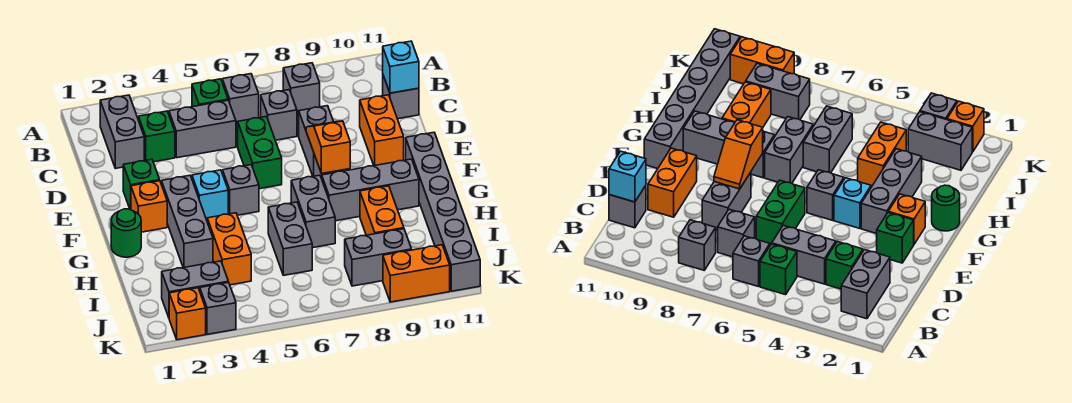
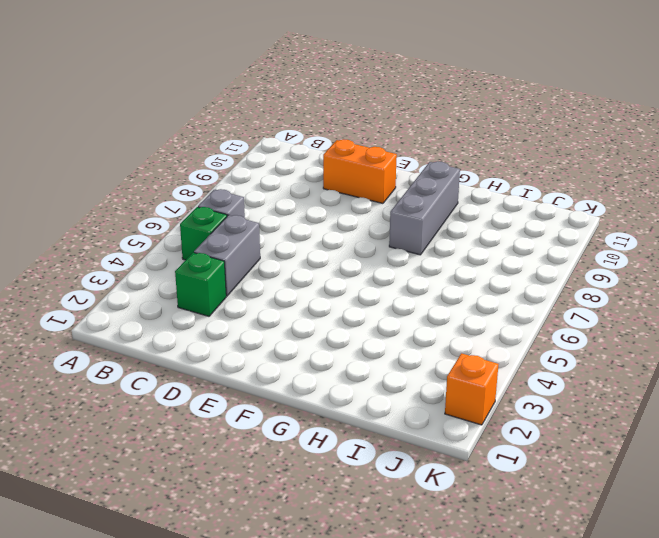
none -> grey brick B2:C2 level 1
none -> grey brick B8 level 1
none -> grey brick C7 level 1
none -> grey brick C11 level 1

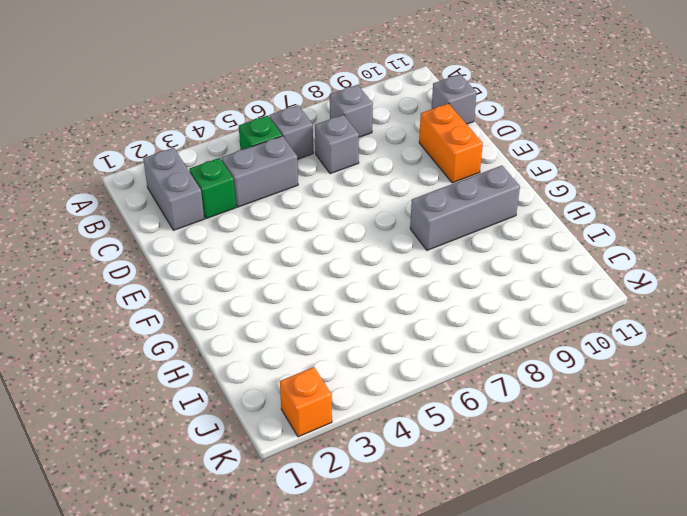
none -> green brick D6:E6 level 1
none -> grey brick D8:E8 level 1
none -> green brick E2 level 1
none -> orange brick F2 level 1

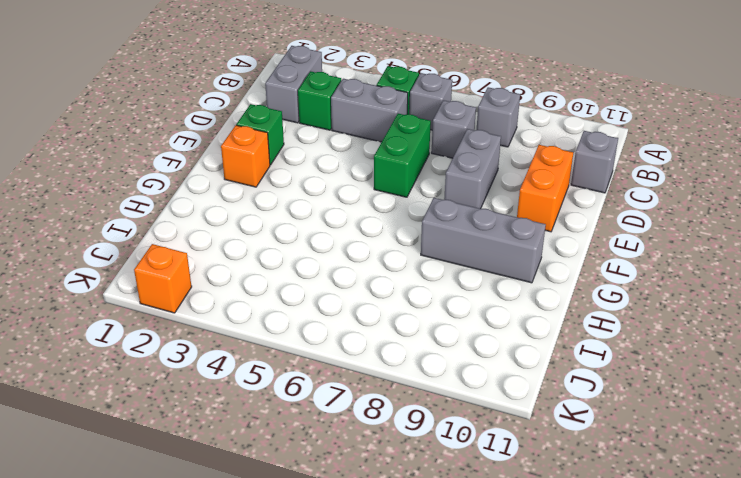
none -> grey brick F3:H3 level 1
none -> cyan brick F4 level 1
none -> grey brick F5 level 1
none -> grey brick F11:K11 level 1

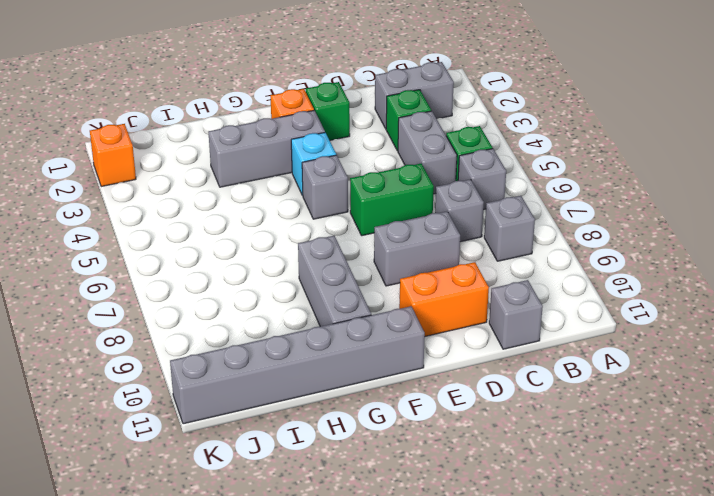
none -> green round brick G1 level 1
none -> grey brick G7:H7 level 1
none -> orange brick H4:I4 level 1
none -> grey brick H6:I6 level 1

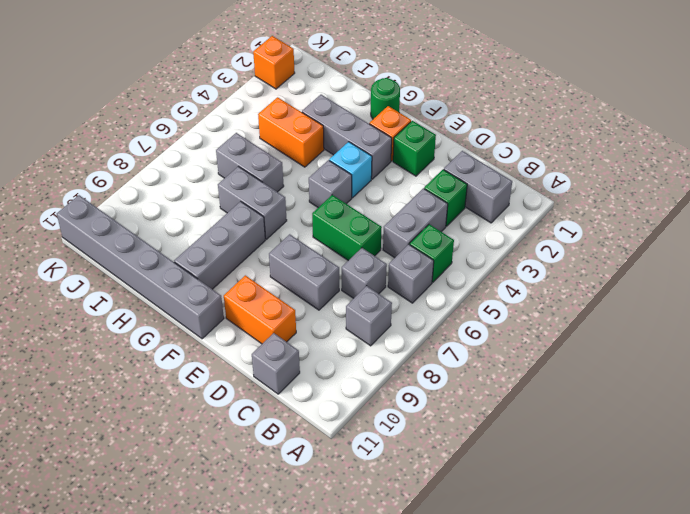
none -> orange brick H9:I9 level 1
none -> grey brick J2:J3 level 1
none -> grey brick J8:J9 level 1
none -> grey brick K3 level 1

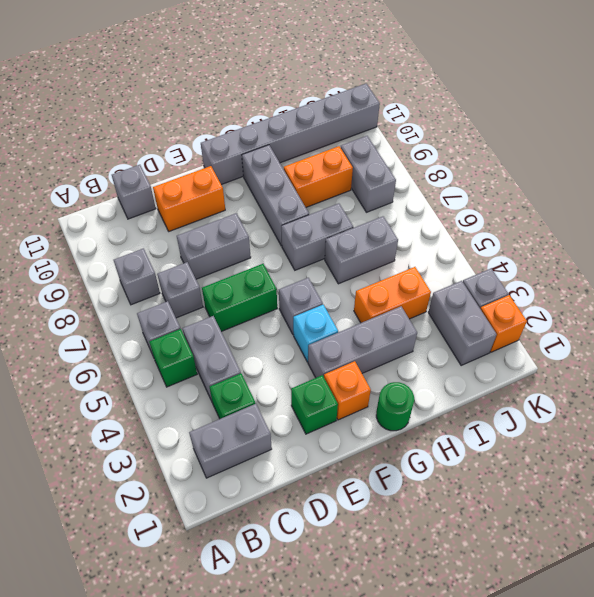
none -> orange brick K9:K10 level 1
none -> cyan brick C11 level 2
none -> orange slope E8:F8 level 2 top F

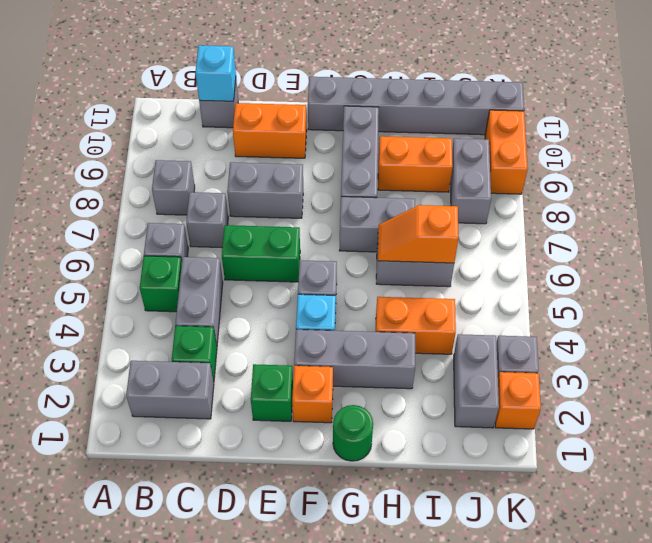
orange slope H6:I6 level 2 top I -> orange slope E8:F8 level 2 top F

